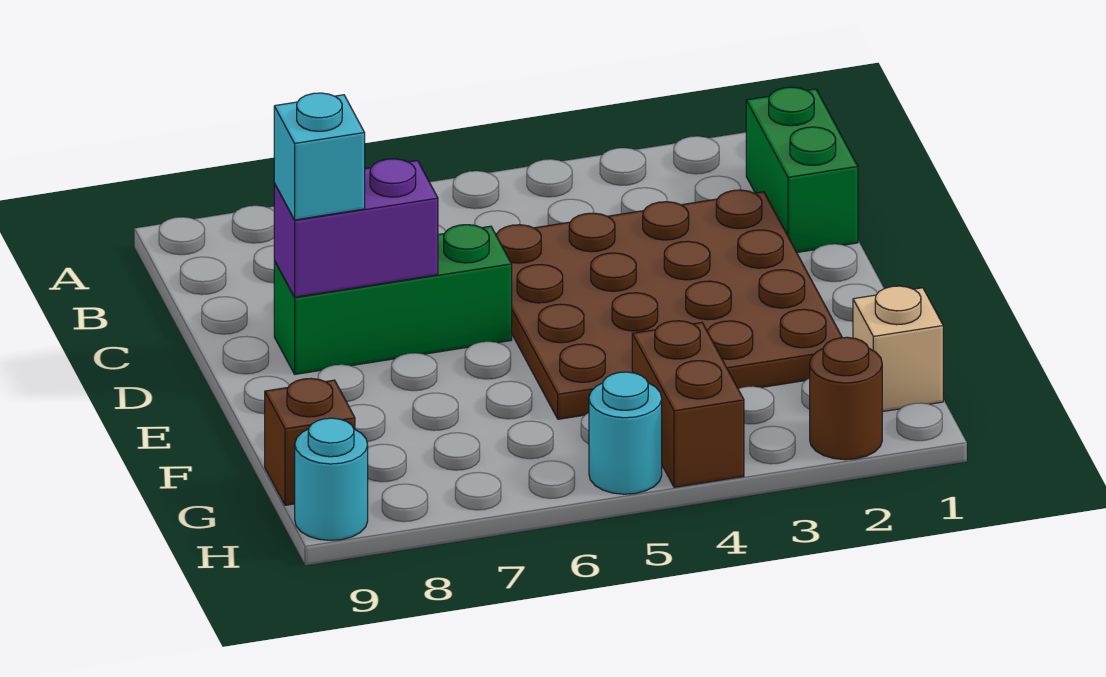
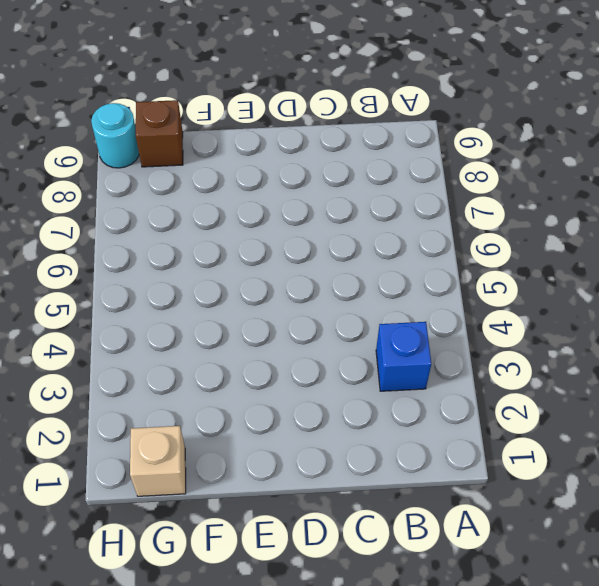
blue brick B3 level 1 -> none
none -> green brick B1:C1 level 1
none -> brown plate C2:F5 level 1

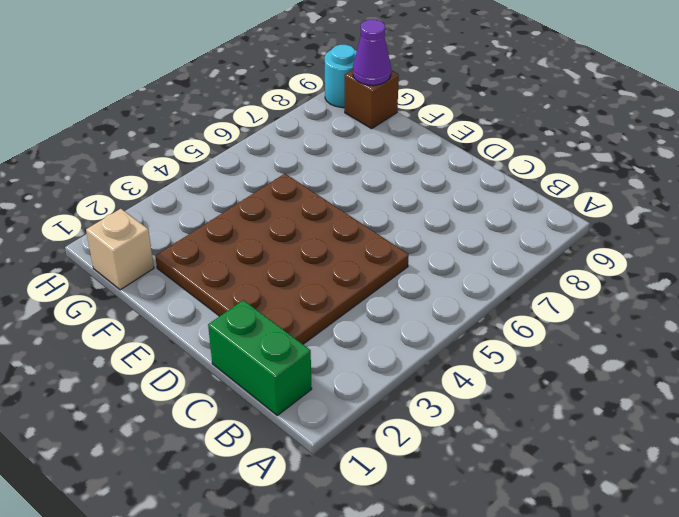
purple cone G9 level 2 -> none
none -> green brick D6:D8 level 1
none -> brown brick G4:H4 level 1

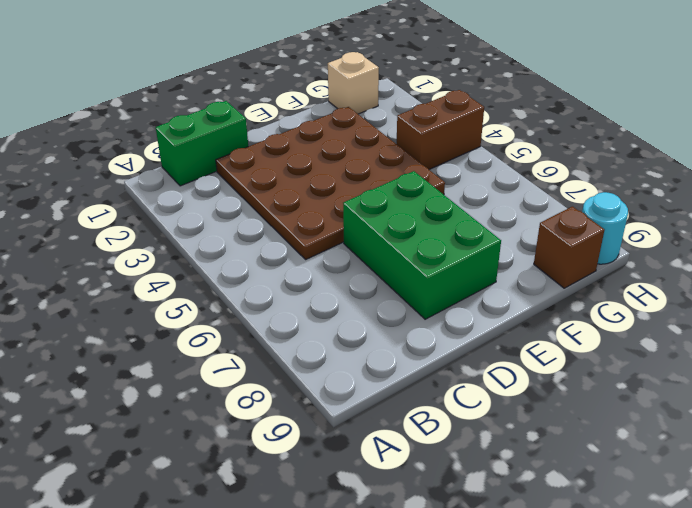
green brick D6:E8 level 1 -> green brick D6:D8 level 1
none -> brown round brick H2 level 1
none -> cyan round brick H5 level 1

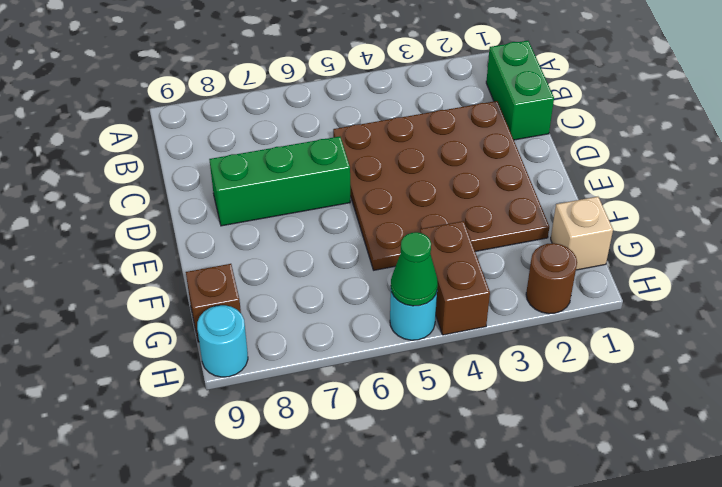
green cone H5 level 2 -> none
none -> purple brick D7:D8 level 2
none -> cyan brick D8 level 3

